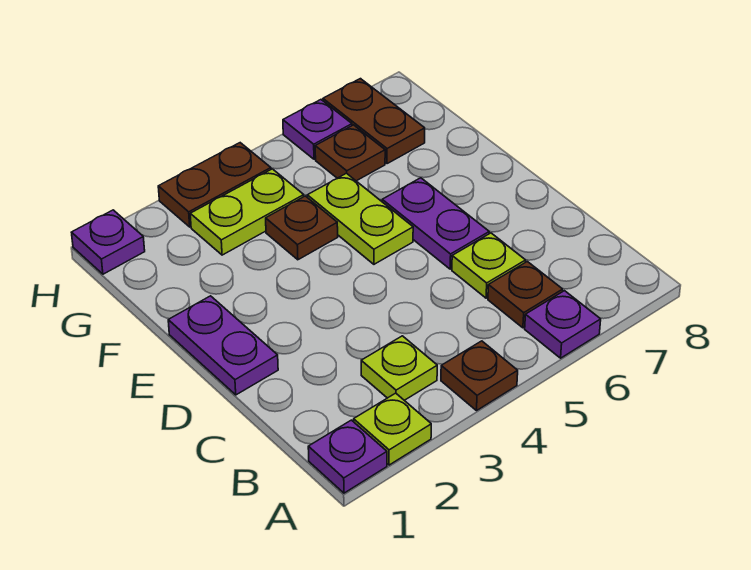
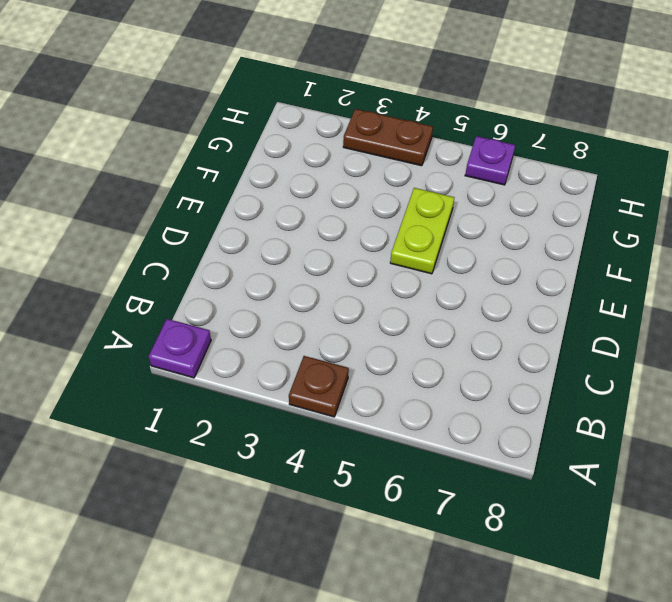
none -> lime plate A2 level 1
none -> purple plate A6 level 1
none -> lime plate B3 level 1

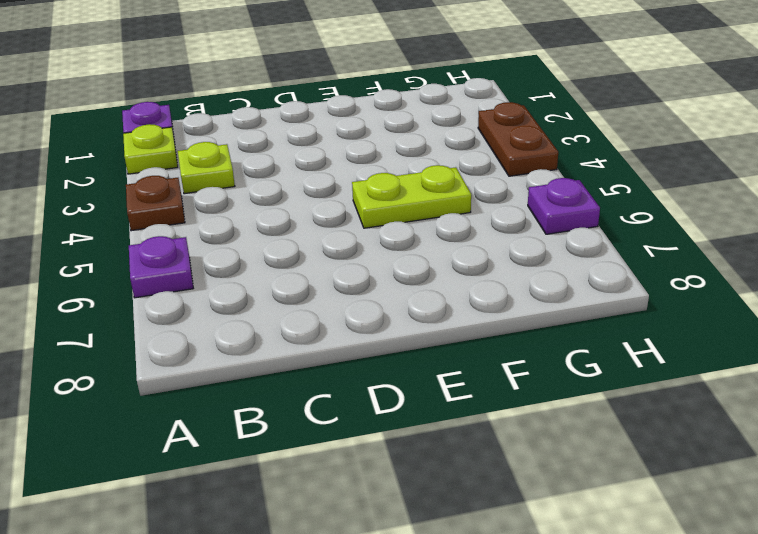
none -> brown plate B6 level 1
none -> lime plate C6 level 1
none -> purple plate D1:E1 level 1

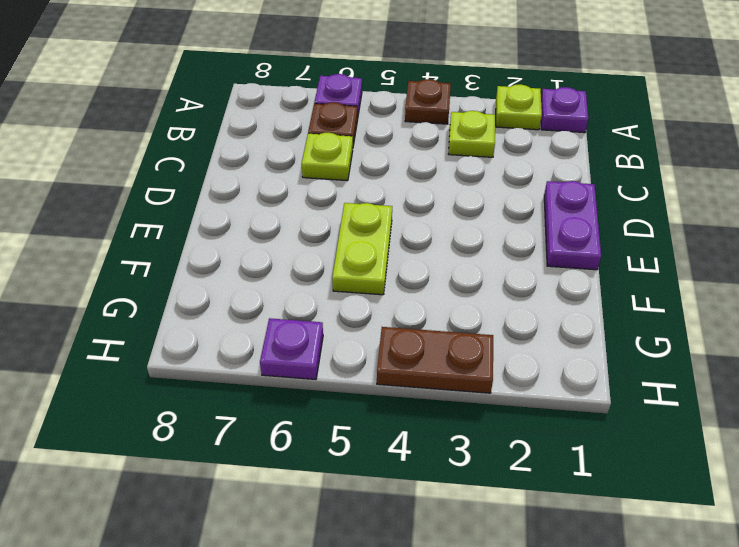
none -> purple plate D6:E6 level 1
none -> brown plate F4 level 1
none -> lime plate G3:G4 level 1

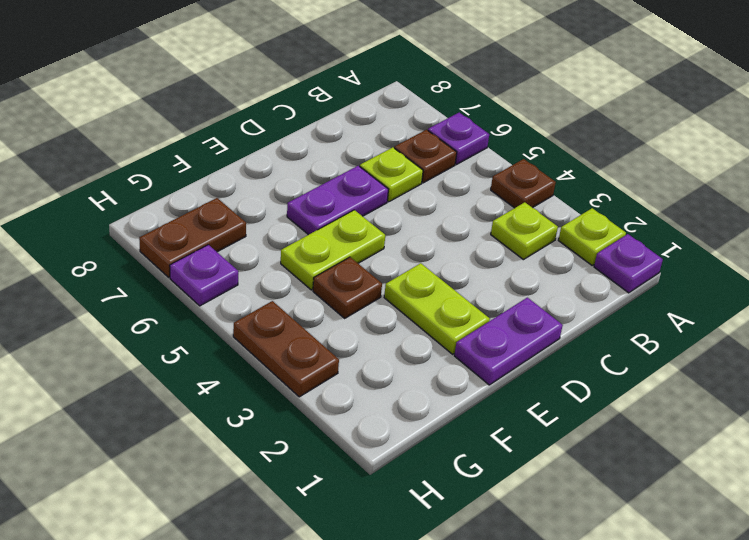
lime plate E2:E3 level 1 -> lime plate G3:G4 level 1
none -> brown plate G6 level 1
none -> purple plate H1 level 1

